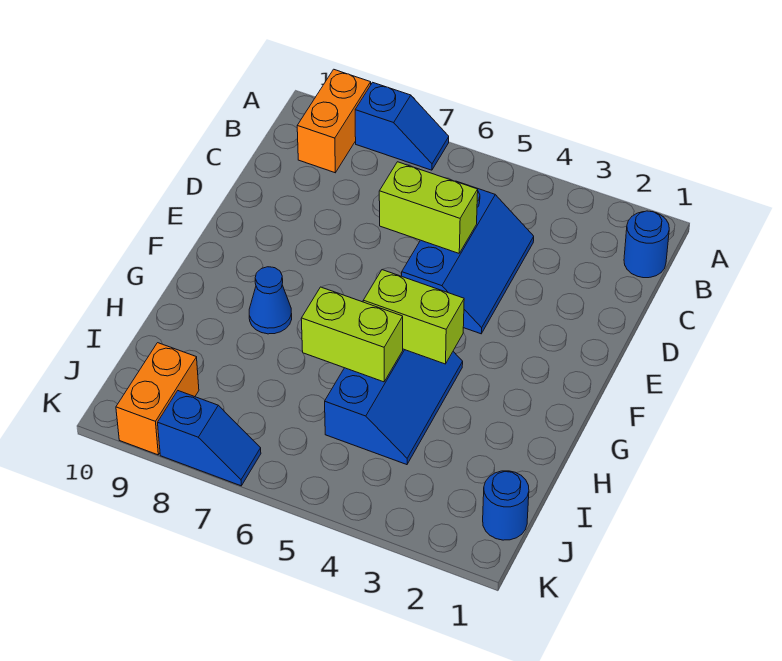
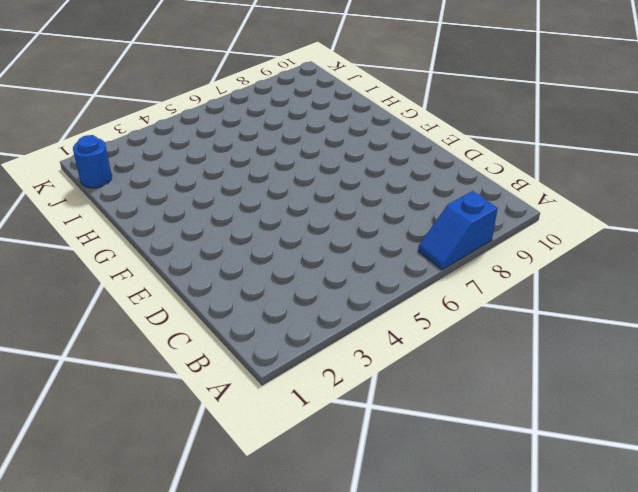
none -> orange brick A9:B9 level 1
none -> blue round brick B1 level 1
none -> blue slope C4:E5 level 1 top 5

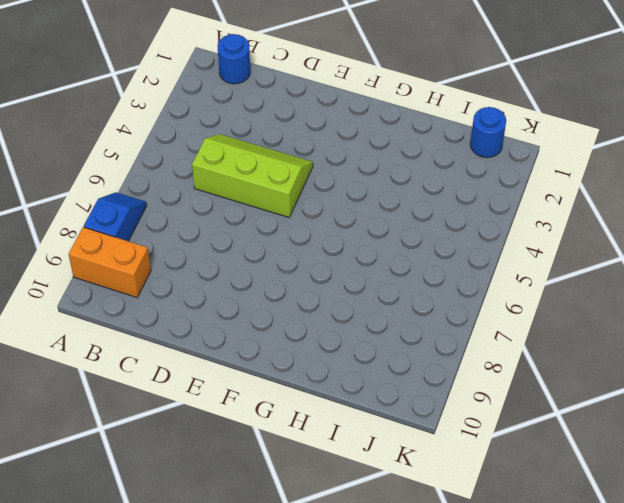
lime slope C4:E5 level 1 top 5 -> blue slope C4:E5 level 1 top 5
none -> blue slope G4:I5 level 1 top 5
none -> blue cone G8 level 1
none -> orange brick J9:K9 level 1

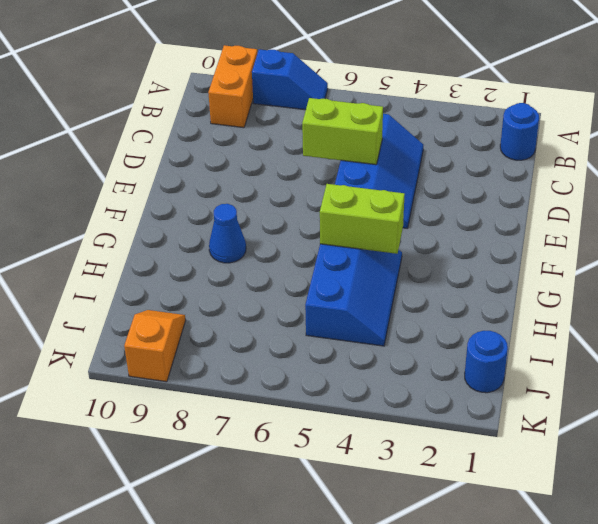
orange slope J9:K9 level 1 top K -> orange brick J9:K9 level 1
none -> blue slope K7:K8 level 1 top 8
none -> lime brick H5:H6 level 2

